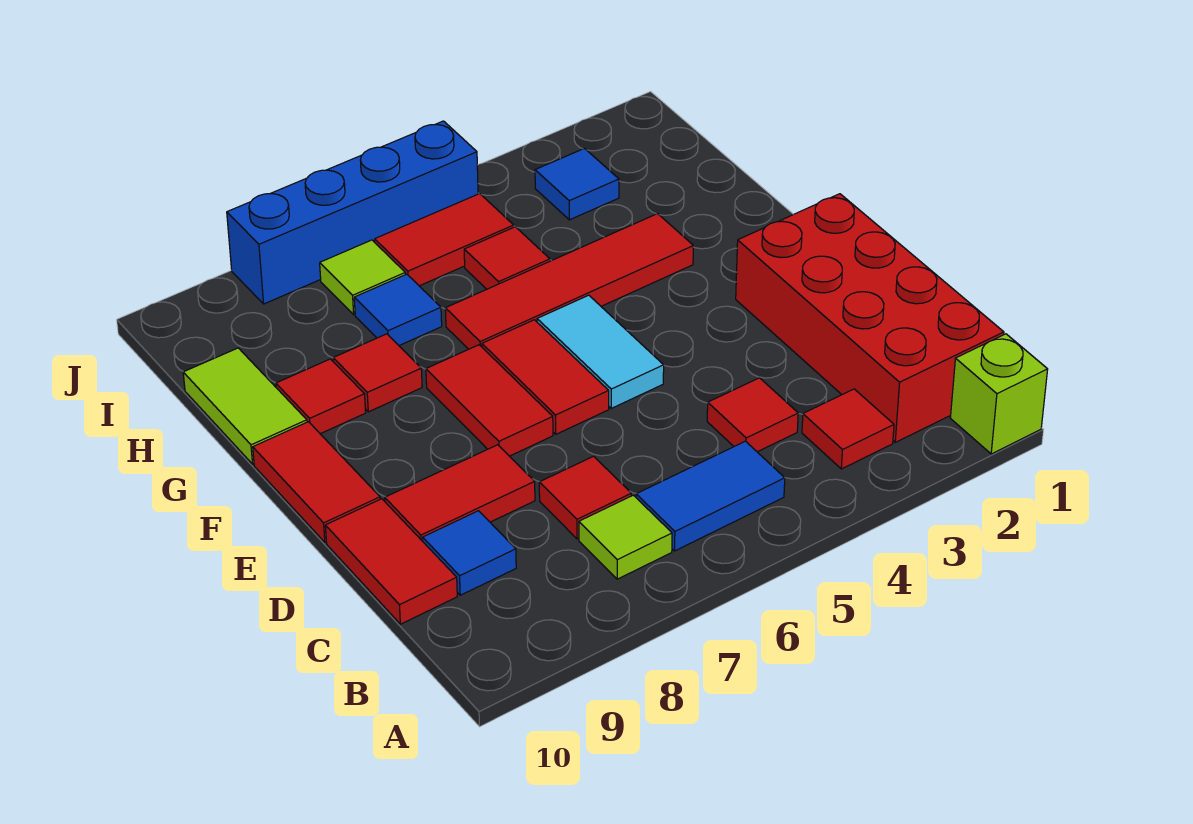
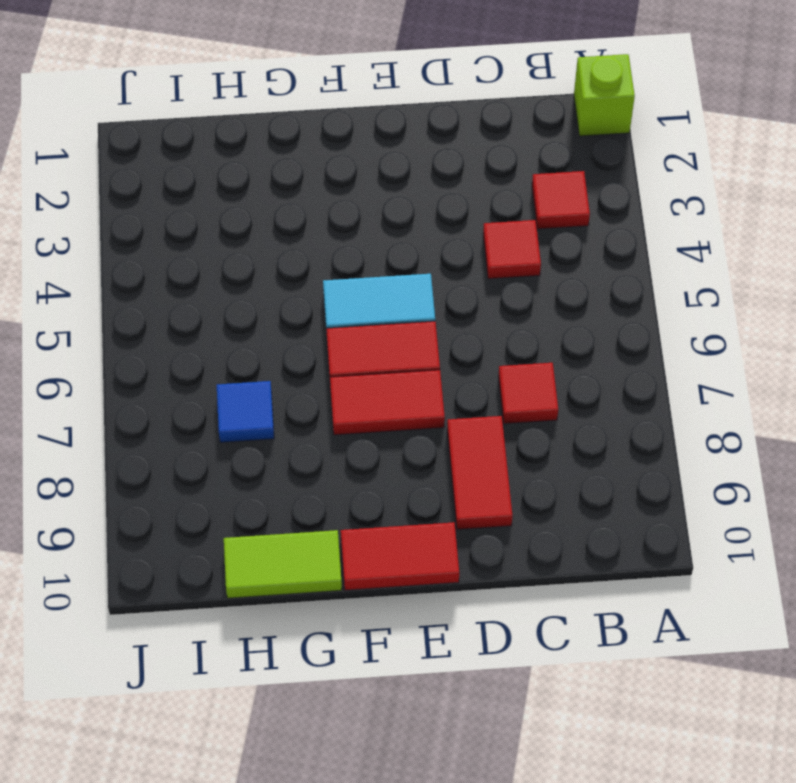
none -> red brick B1:E2 level 1
none -> blue tile B5:B6 level 1
none -> lime tile B7 level 1

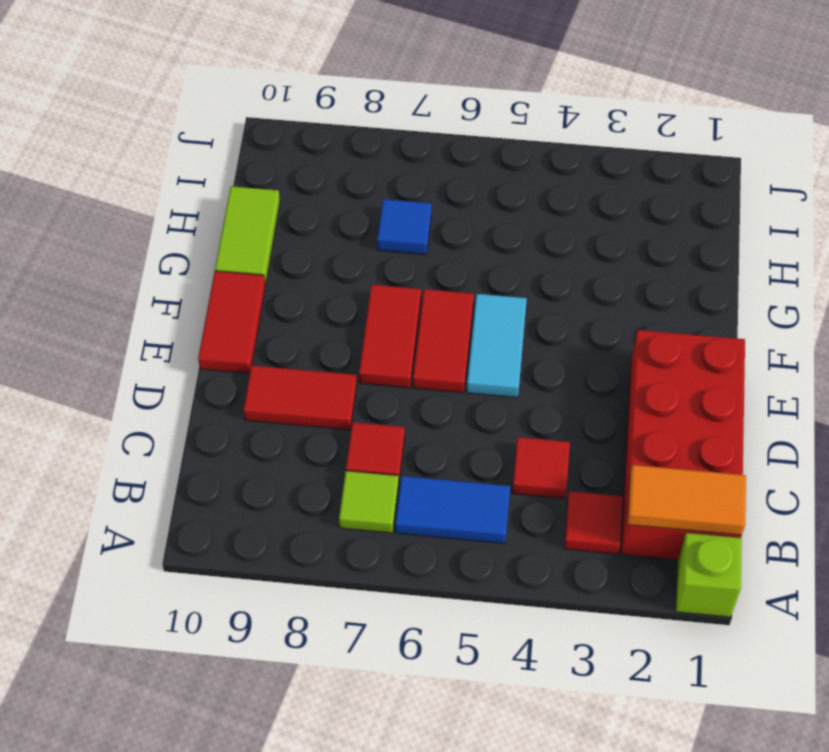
orange tile B1:B2 level 2 -> none
none -> blue tile C9 level 1
none -> red tile C10:D10 level 1
none -> red tile G3:G6 level 1

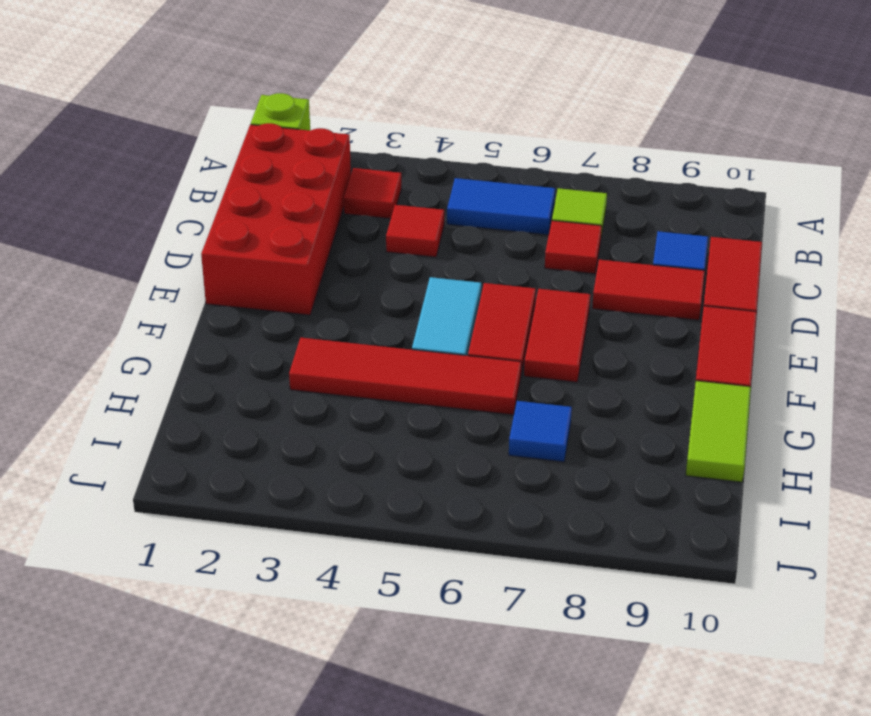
none -> red tile G8 level 1
none -> red tile G9 level 1
none -> red tile H5 level 1

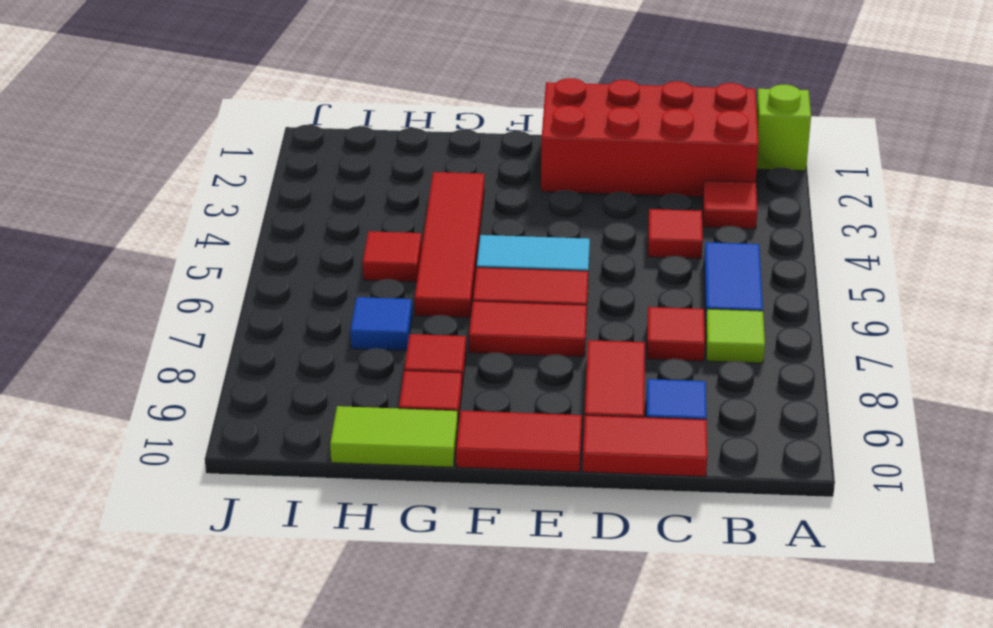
none -> blue tile I3 level 1
none -> red tile I5:I6 level 1
none -> lime tile I7 level 1

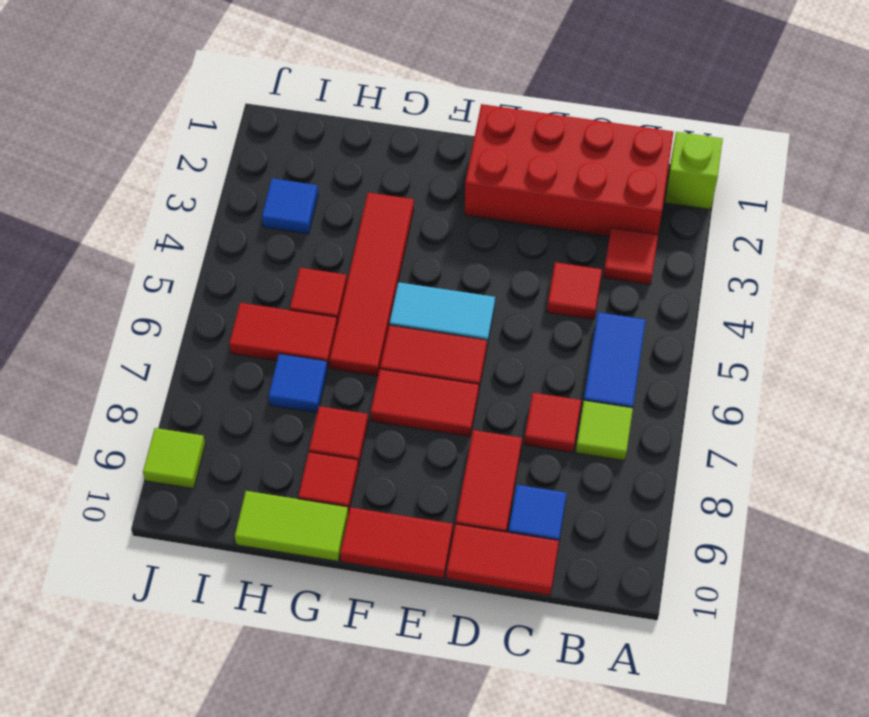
red tile H6:I6 level 1 -> red tile I5:I6 level 1
lime tile J9 level 1 -> lime tile I7 level 1
none -> blue brick J5:J8 level 1

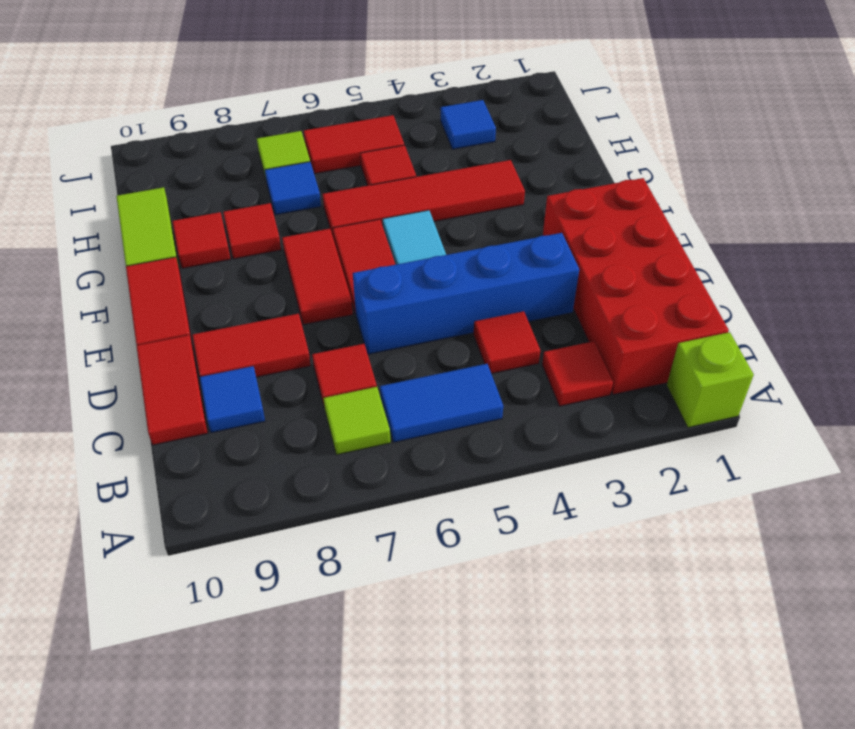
blue brick D3:D6 level 1 -> blue brick J5:J8 level 1

